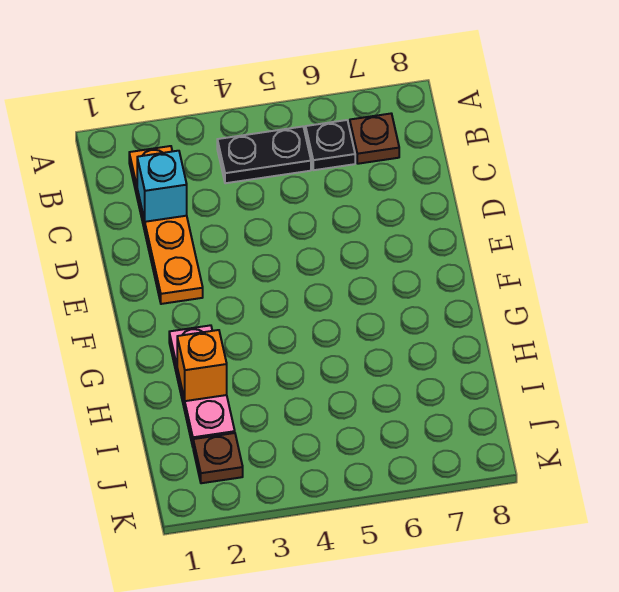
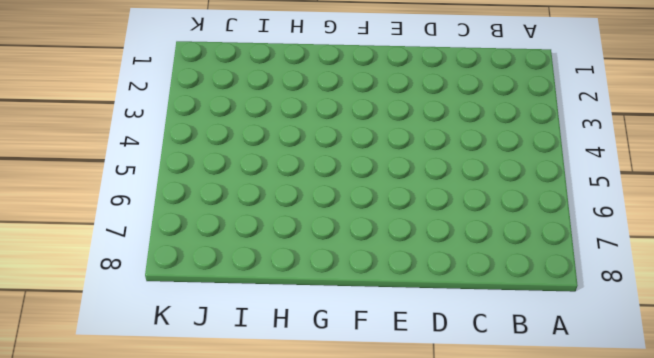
none -> orange plate B2:E2 level 1
none -> black plate B4:B5 level 1

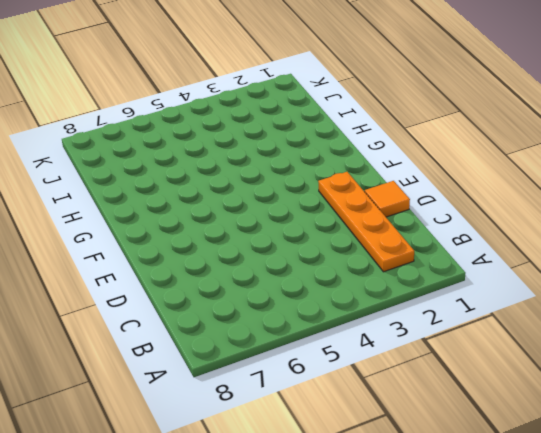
orange tile D1 level 1 -> none
none -> black plate B4:B5 level 1
none -> black plate B6 level 1

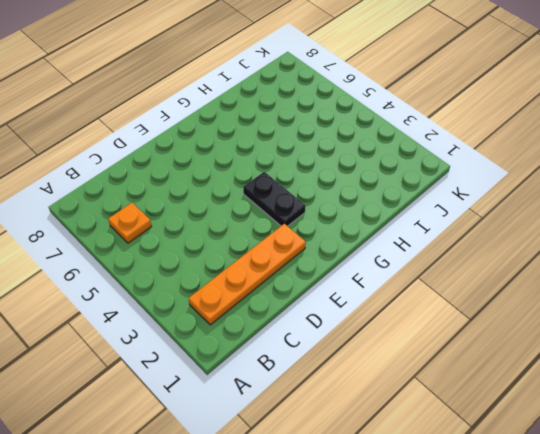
orange plate B6 level 1 -> black plate B6 level 1
black plate F3:F4 level 1 -> black plate B4:B5 level 1
none -> brown plate B7 level 1
none -> pink plate G2:I2 level 1

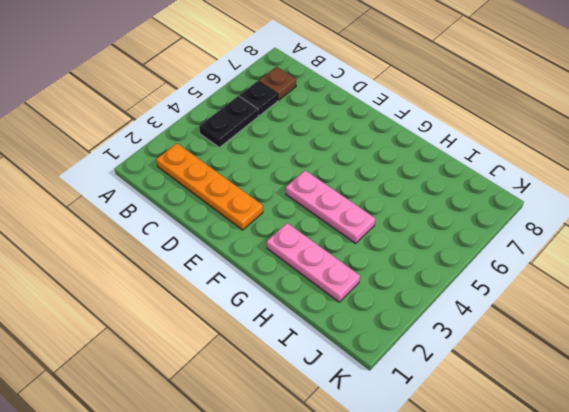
pink plate F4:H4 level 1 -> none
none -> brown plate J2 level 1
none -> cyan brick C2 level 2

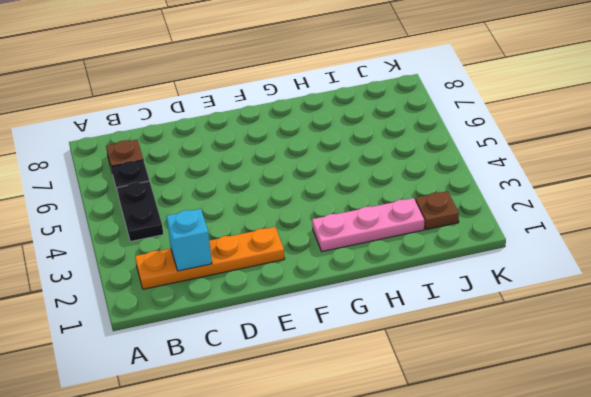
none -> orange brick H2 level 2

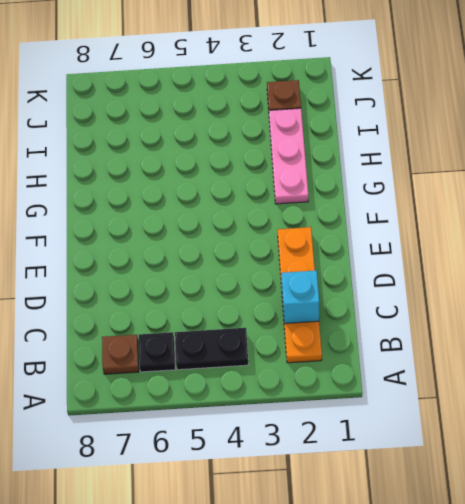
none -> orange brick H2 level 2

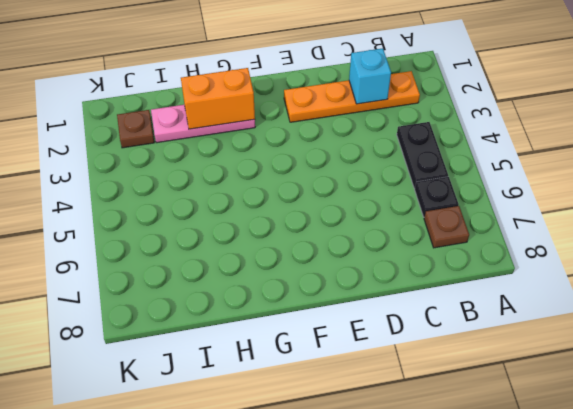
orange brick G2:H2 level 2 -> orange brick H2 level 2

